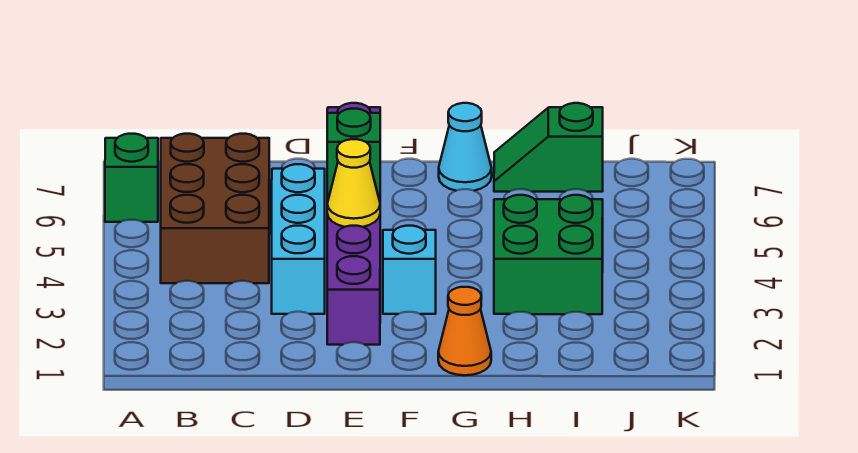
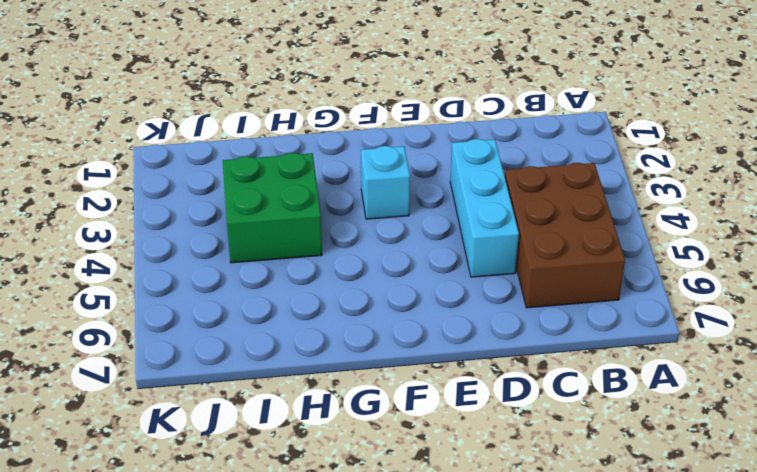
none -> green brick A6 level 1
none -> purple brick E2:E7 level 1

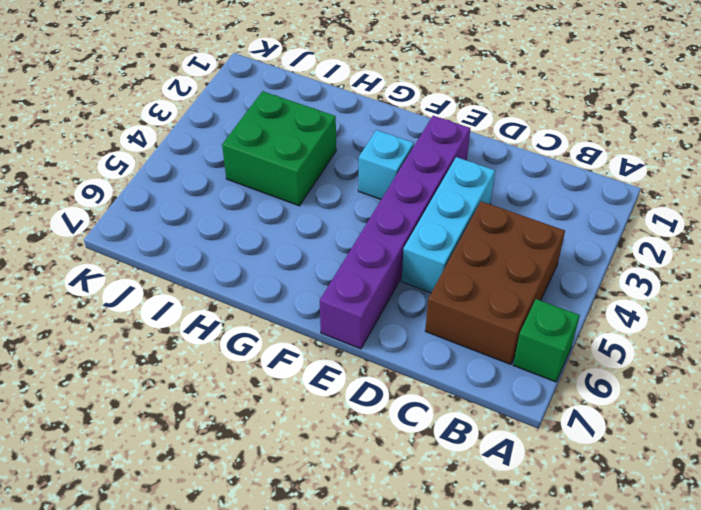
none -> orange cone G1 level 1
none -> cyan cone G7 level 1

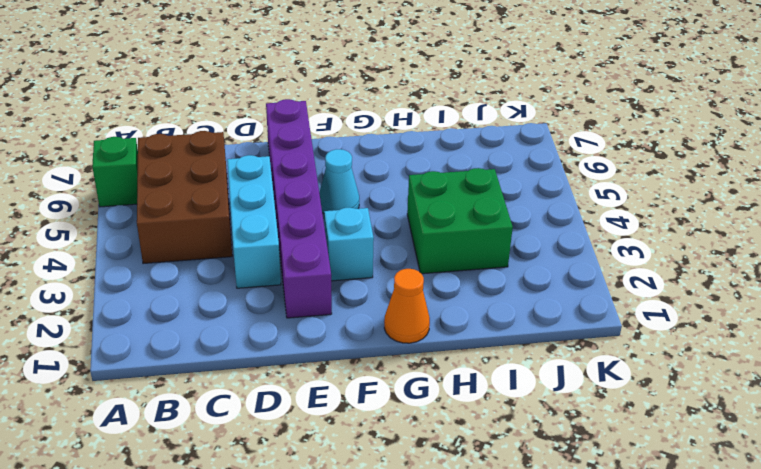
cyan cone F5 level 1 -> cyan cone G7 level 1
none -> green slope H7:I7 level 1 top I
none -> yellow cone E4 level 2

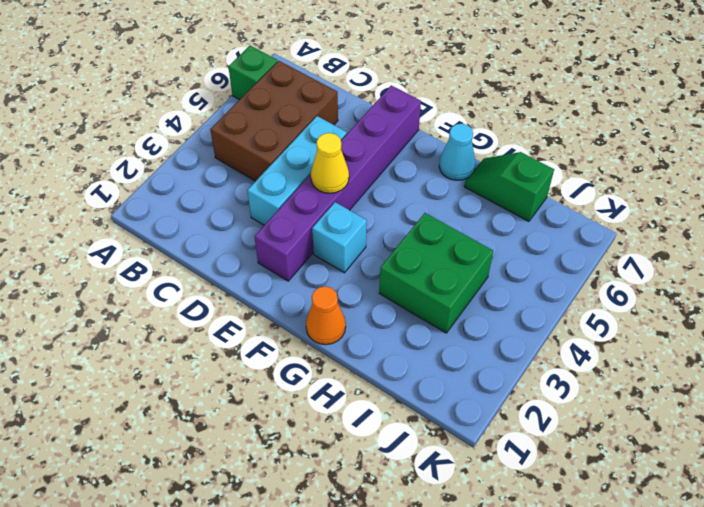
none -> green brick E5 level 2

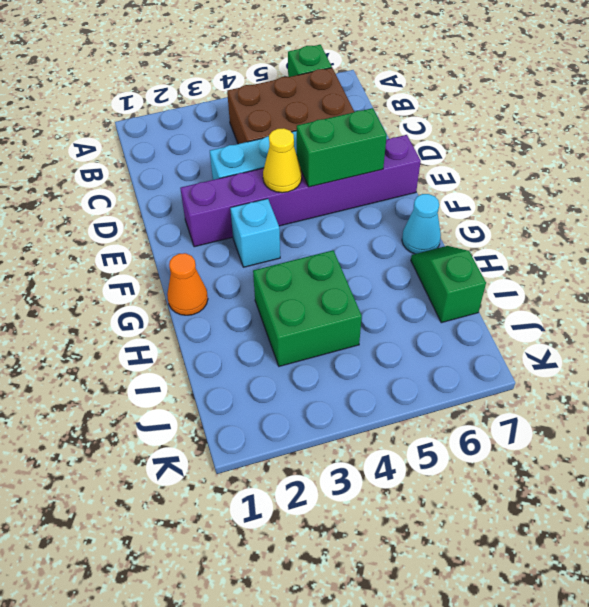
green brick E5:E6 level 2 -> green brick E5 level 2

